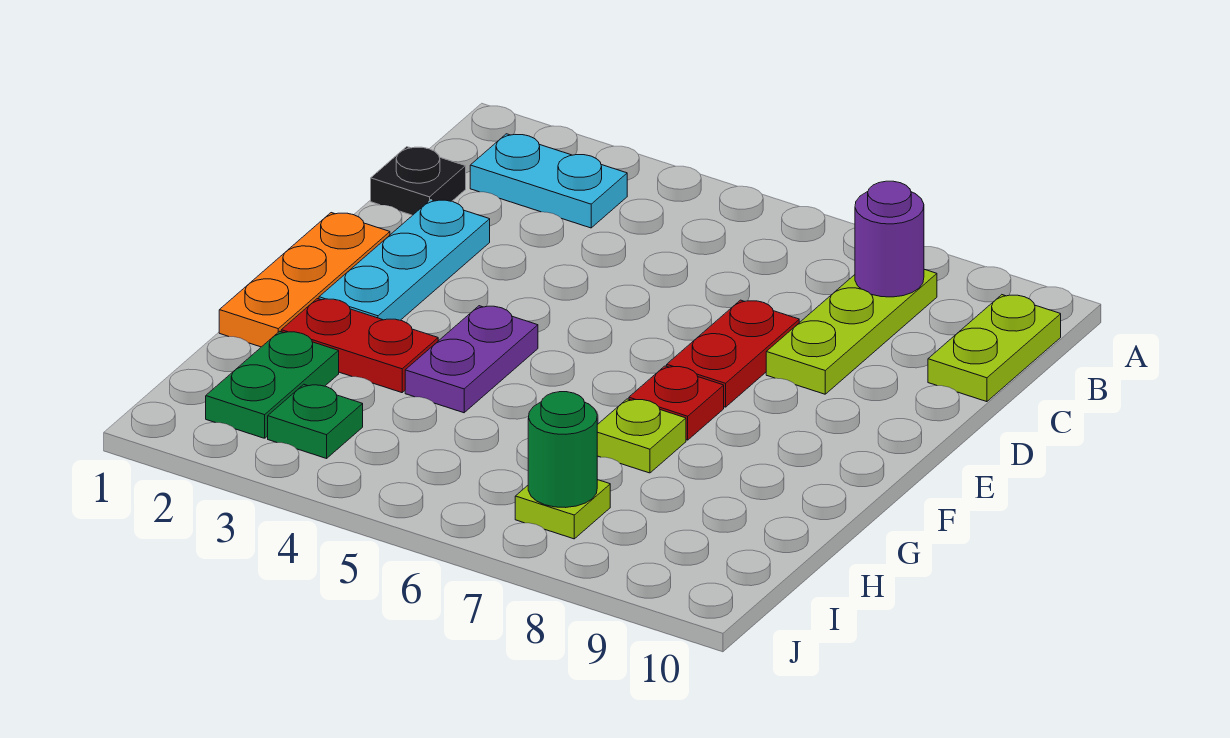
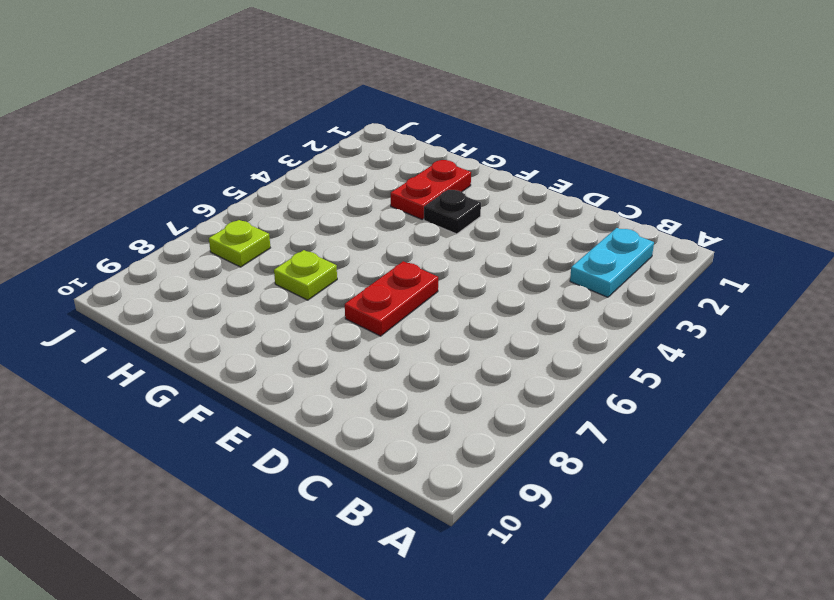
red plate E6:E7 level 1 -> red plate D7:E7 level 1
black plate F3 level 1 -> black plate C1 level 1
none -> lime plate B8:D8 level 1
none -> lime plate B10:C10 level 1
none -> cyan plate D2:F2 level 1

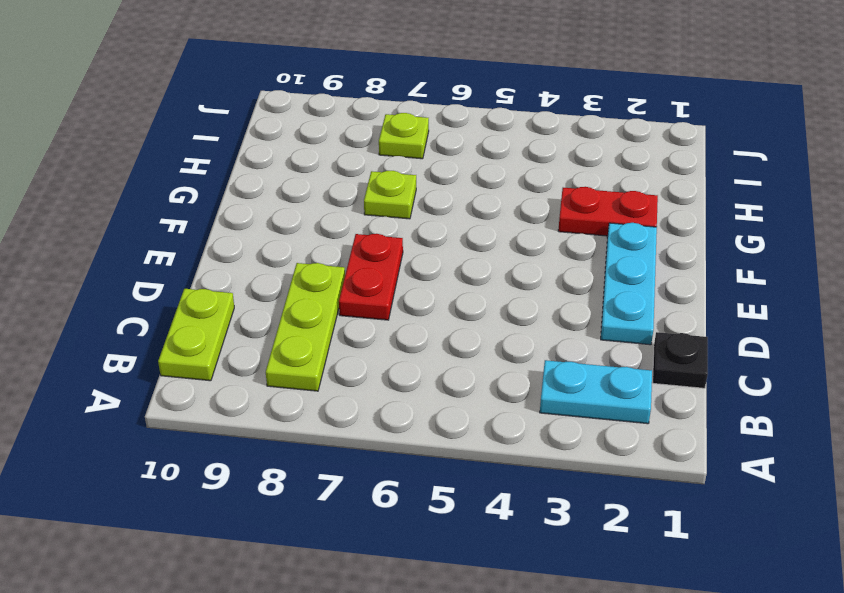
none -> orange plate E1:G1 level 1
none -> purple plate F4:G4 level 1
none -> red plate F7 level 1

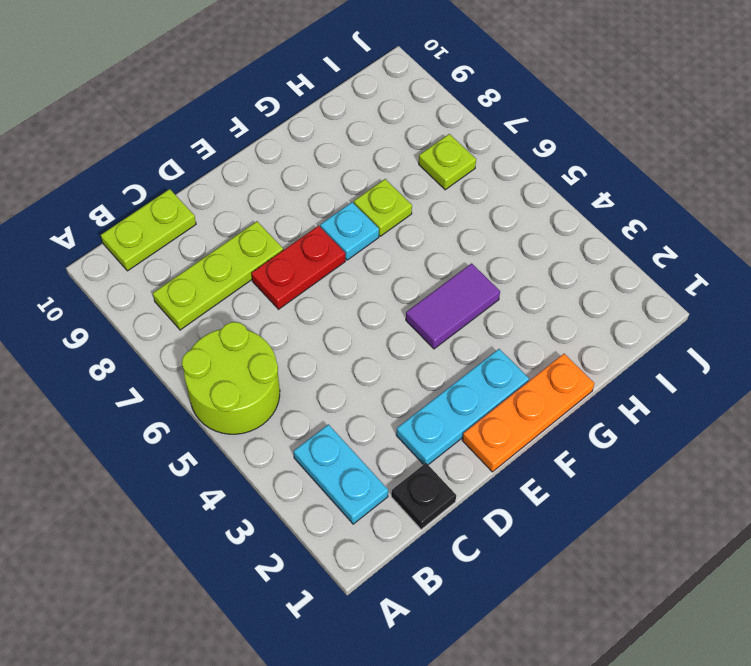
lime round brick A5:B6 level 1 -> none
purple tile F4:G4 level 1 -> purple plate F4:G4 level 1
cyan plate F7 level 1 -> red plate F7 level 1
none -> red plate G2:G3 level 1
none -> green plate H2:I2 level 1
none -> green plate I3 level 1

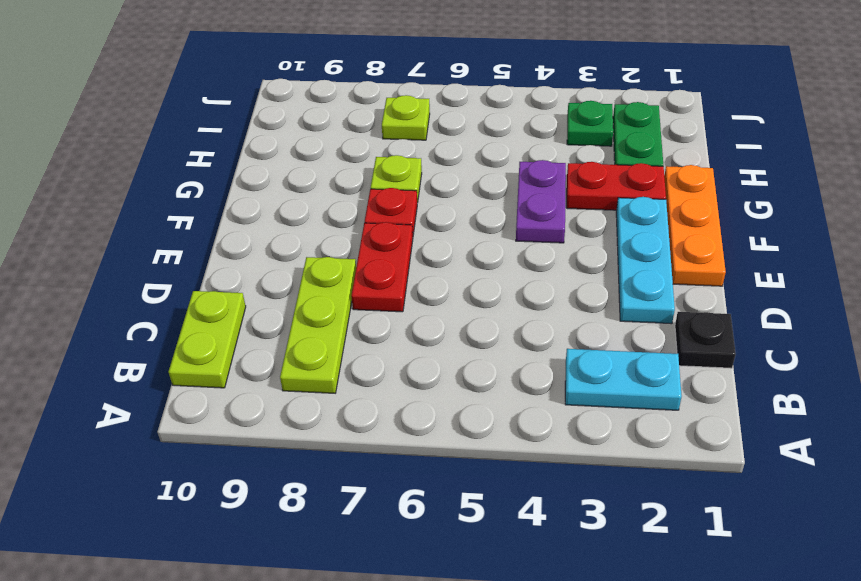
none -> purple round brick B8 level 2
none -> green round brick I7 level 2

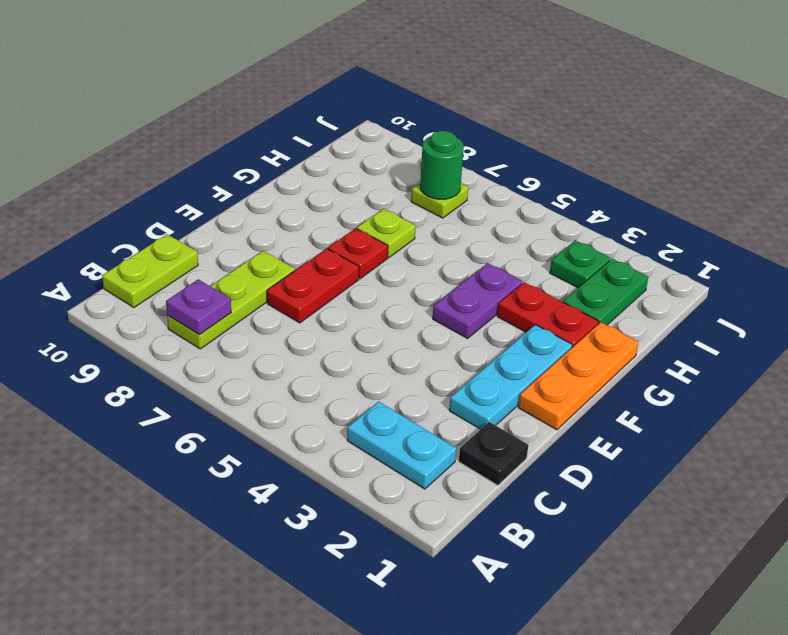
purple plate B8 level 2 -> purple round brick B8 level 2

